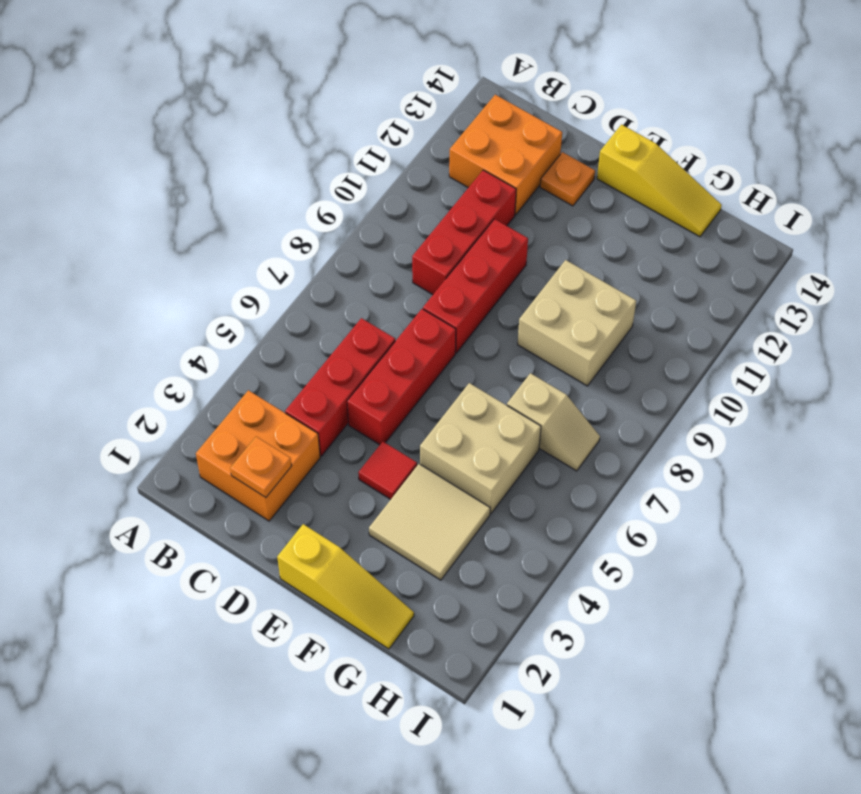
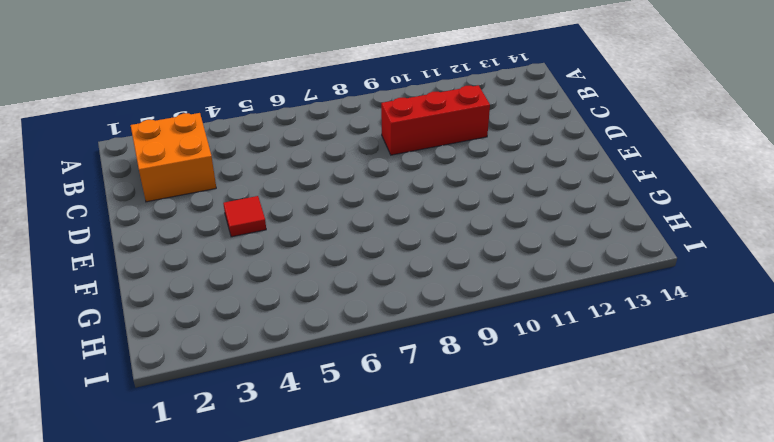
none -> orange brick B12:C13 level 1
none -> red brick C4:C6 level 1
none -> red brick D5:D7 level 1

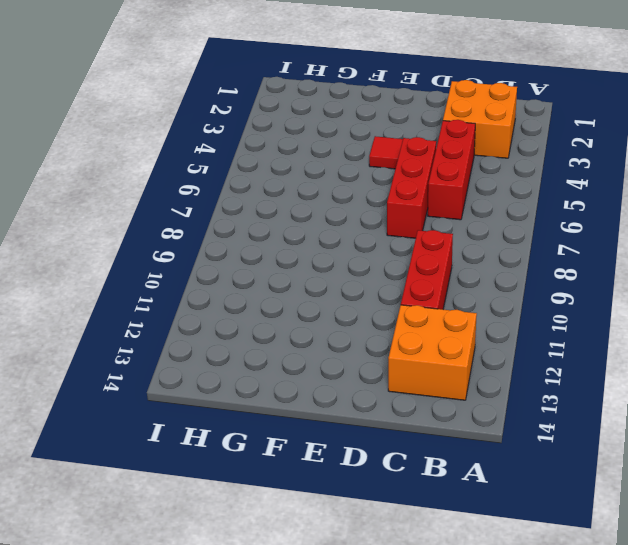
none -> red brick D8:D10 level 1
none -> orange plate D13 level 1
none -> yellow slope E1:G1 level 1 top E

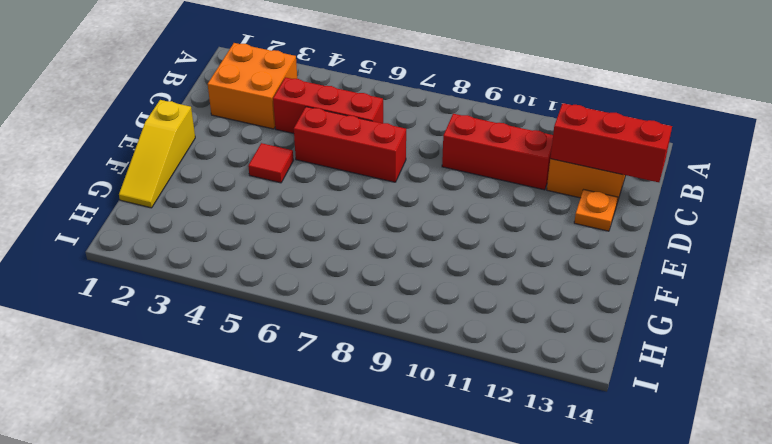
red brick C12:C14 level 2 -> red brick D8:D10 level 1
none -> yellow slope E14:G14 level 1 top E
none -> tan tile F3:G4 level 1
none -> tan brick F5:G6 level 1

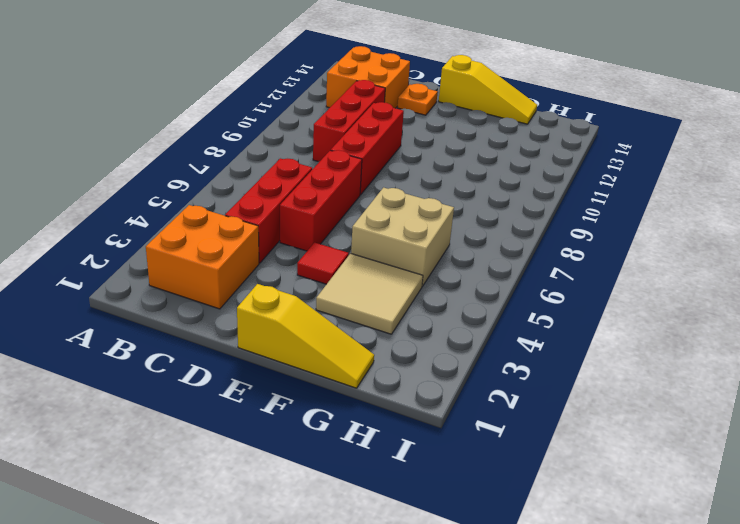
none -> tan brick F9:G10 level 1
none -> tan slope G7:H7 level 1 top G
none -> orange plate C2 level 2

